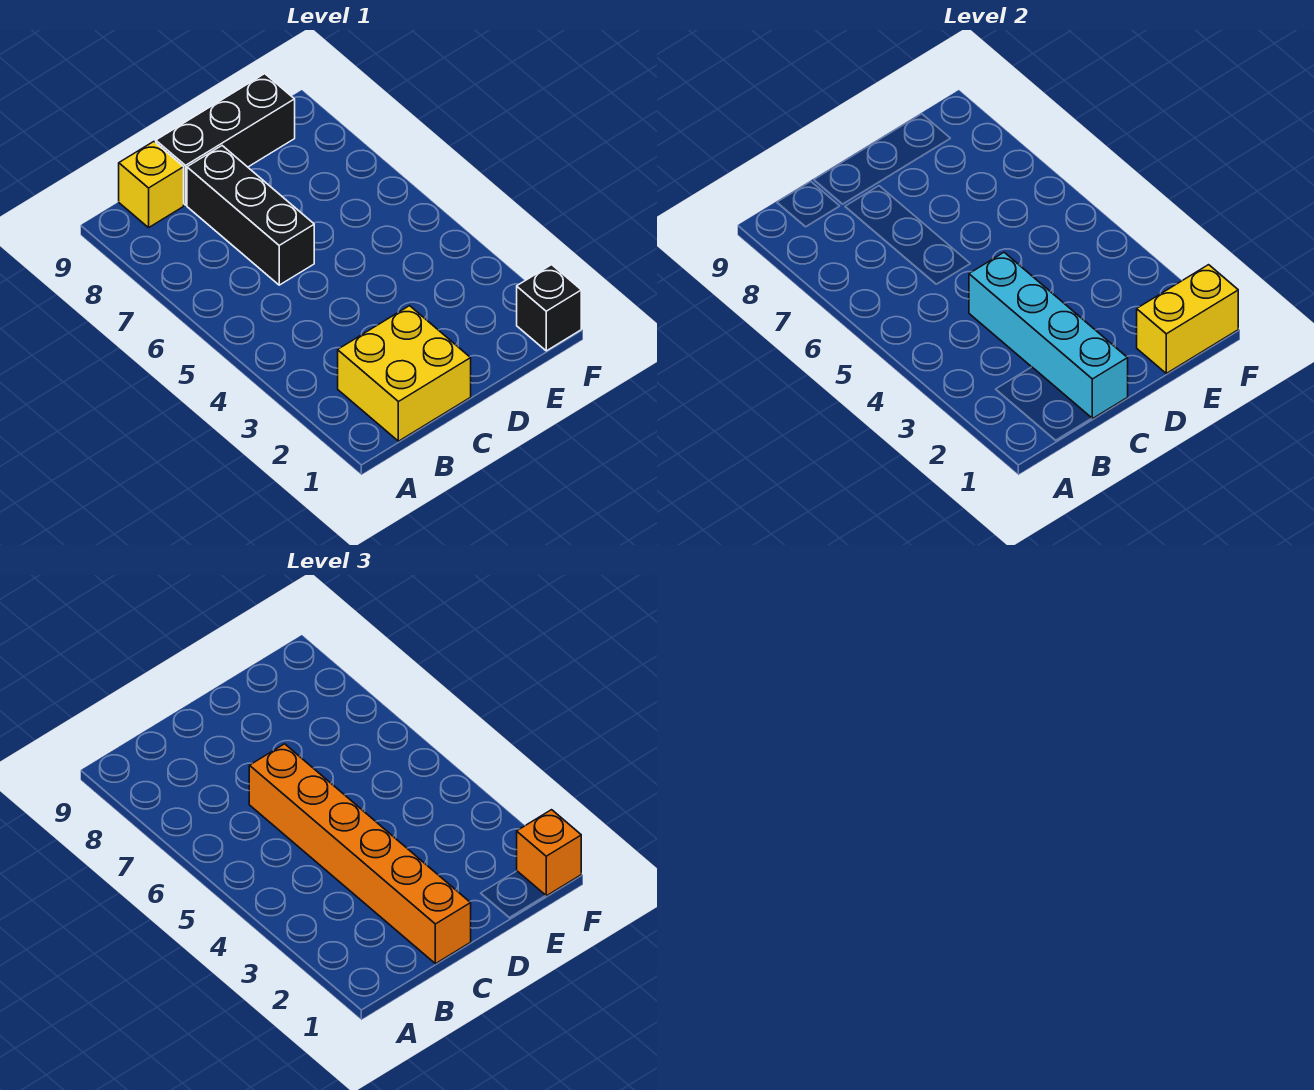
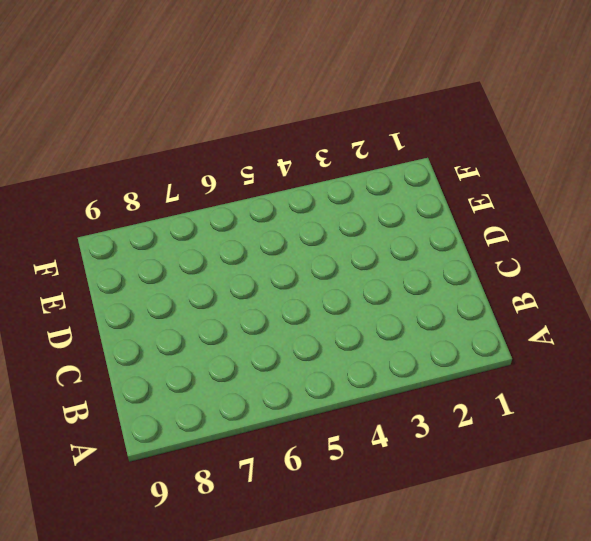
none -> yellow brick B1:C2 level 1
none -> yellow brick B9 level 1

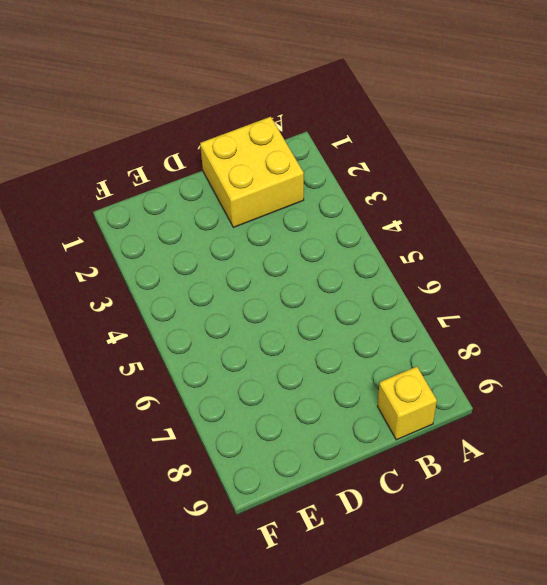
none -> black brick C6:C8 level 1
none -> black brick C9:E9 level 1

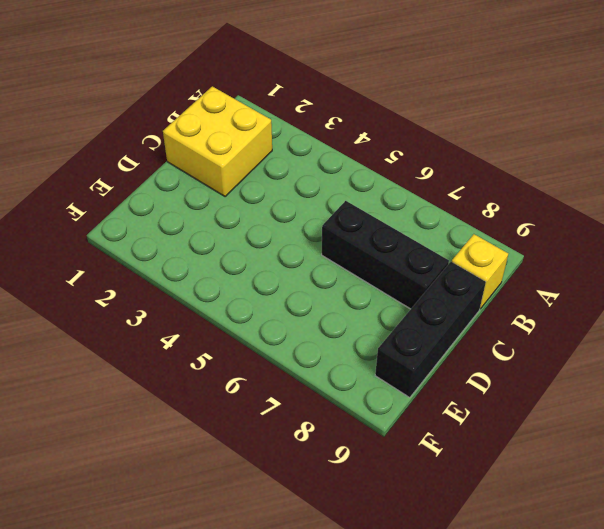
none -> black brick F1 level 1
none -> cyan brick C1:C4 level 2

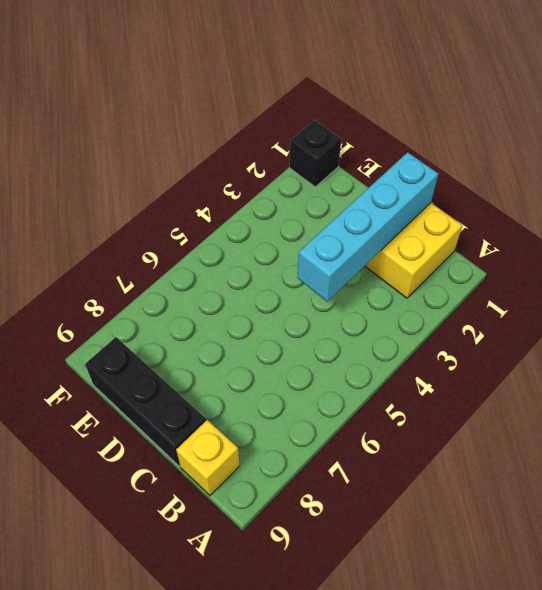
none -> black brick C6:C8 level 1
none -> yellow brick E1:F1 level 2

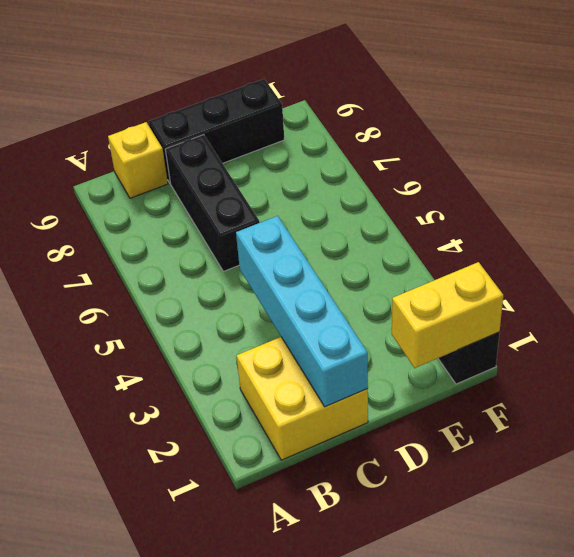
none -> orange brick C1:C6 level 3
none -> orange brick F1 level 3

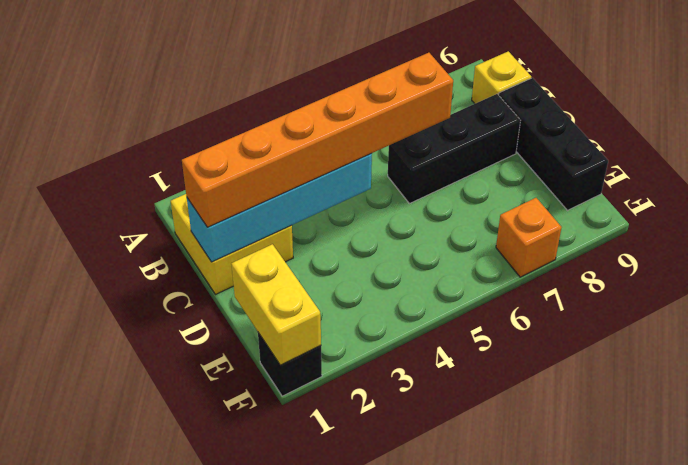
orange brick F7 level 1 -> orange brick F1 level 3

